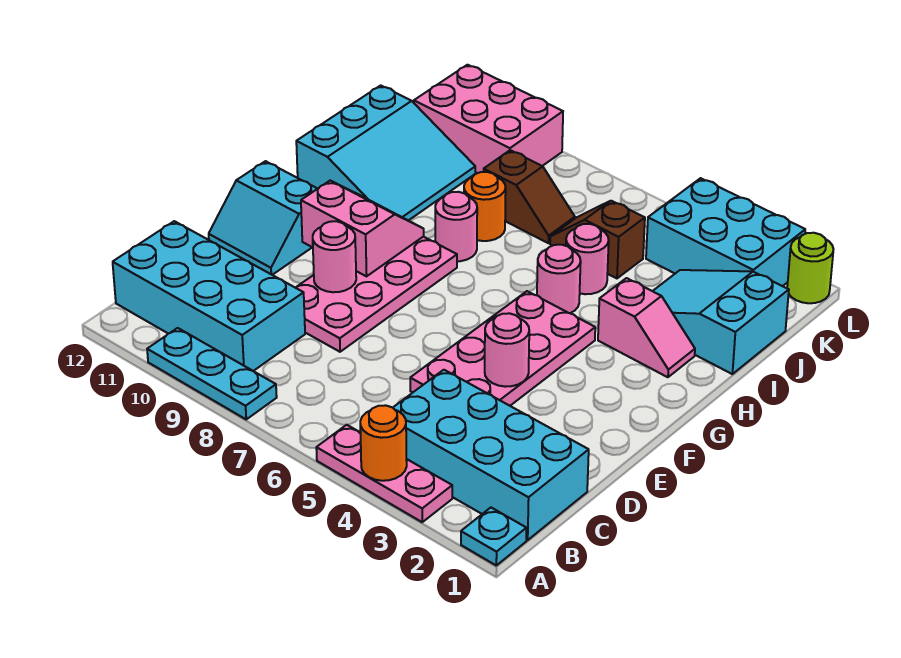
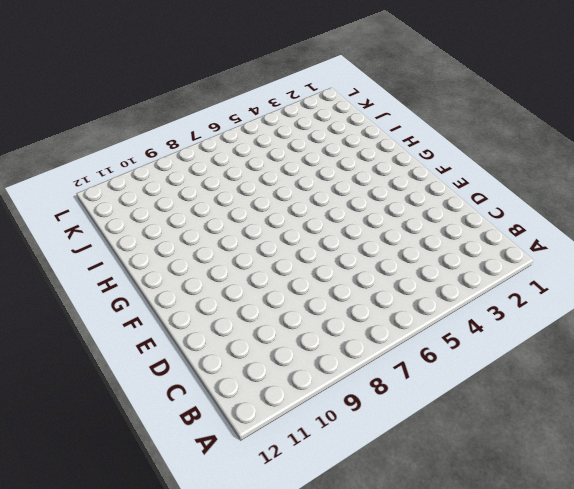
none -> cyan plate A1 level 1
none -> pink plate A3:A5 level 1
none -> cyan plate A8:A10 level 1

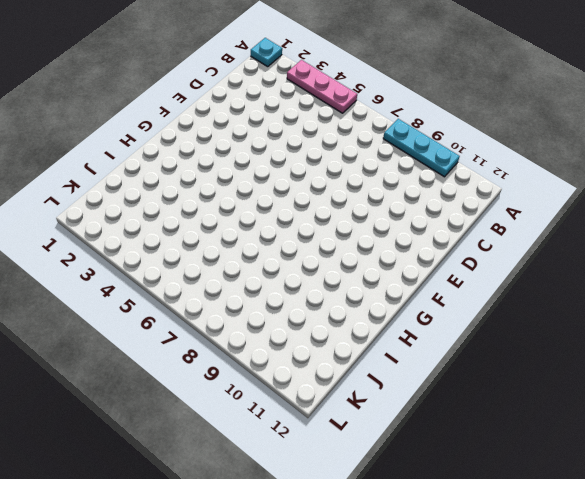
none -> cyan brick B1:C4 level 1
none -> cyan brick B9:C12 level 1
none -> pink plate D4:G5 level 1

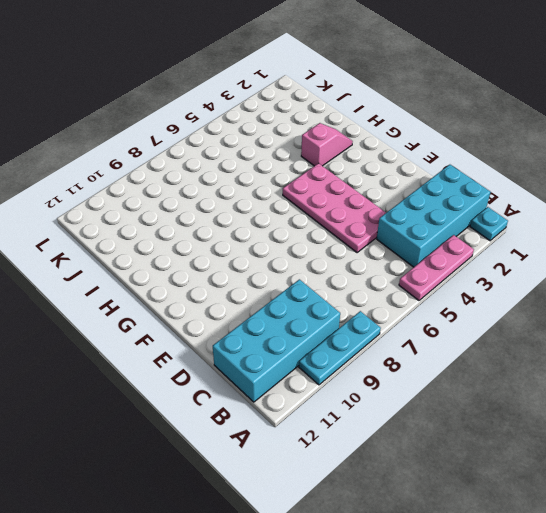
none -> pink plate D8:G9 level 1
none -> cyan slope E11:F12 level 1 top F
none -> pink round brick H5 level 1

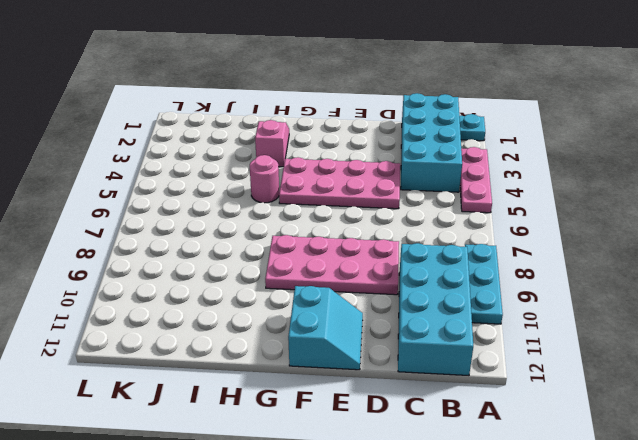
none -> pink round brick H8 level 1
none -> cyan slope H10:J12 level 1 top 12
none -> cyan slope I1:J3 level 1 top 1

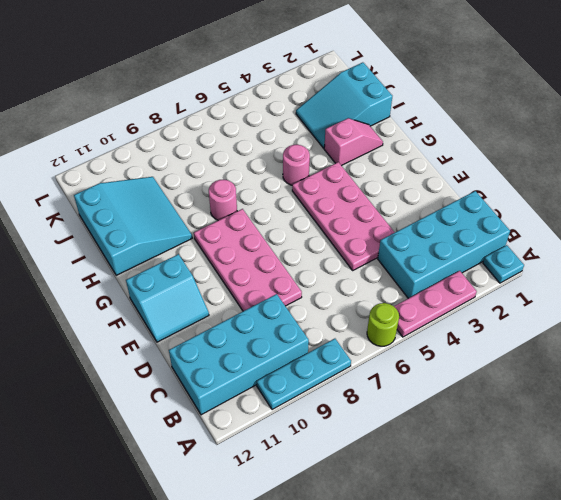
lime round brick A6 level 1 -> lime round brick L1 level 1
none -> pink round brick I5 level 1
none -> orange round brick I8 level 1
none -> brown slope J5:J6 level 1 top 5

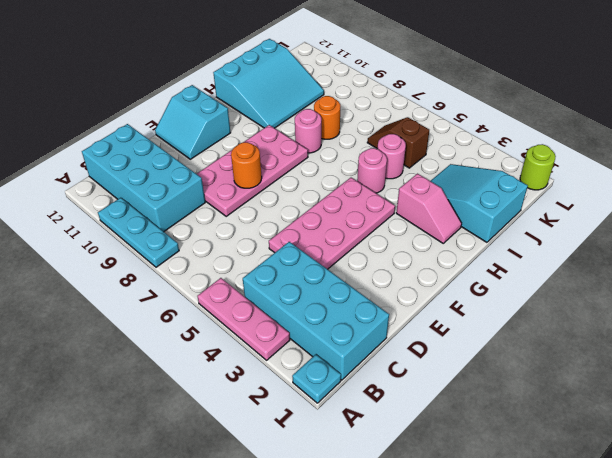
orange round brick E8 level 2 -> orange round brick A4 level 2
none -> brown slope J7:J8 level 1 top 8
none -> cyan brick K2:L4 level 1
none -> pink brick K9:L11 level 1

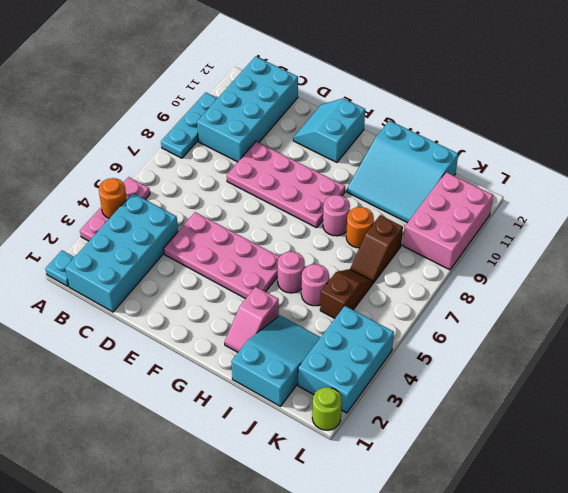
none -> pink round brick E4 level 2
none -> pink round brick E9 level 2
none -> pink slope F9:G10 level 2 top F

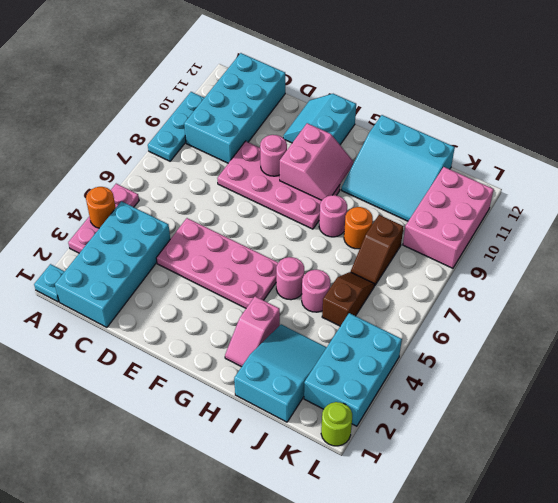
none -> pink round brick E4 level 2

